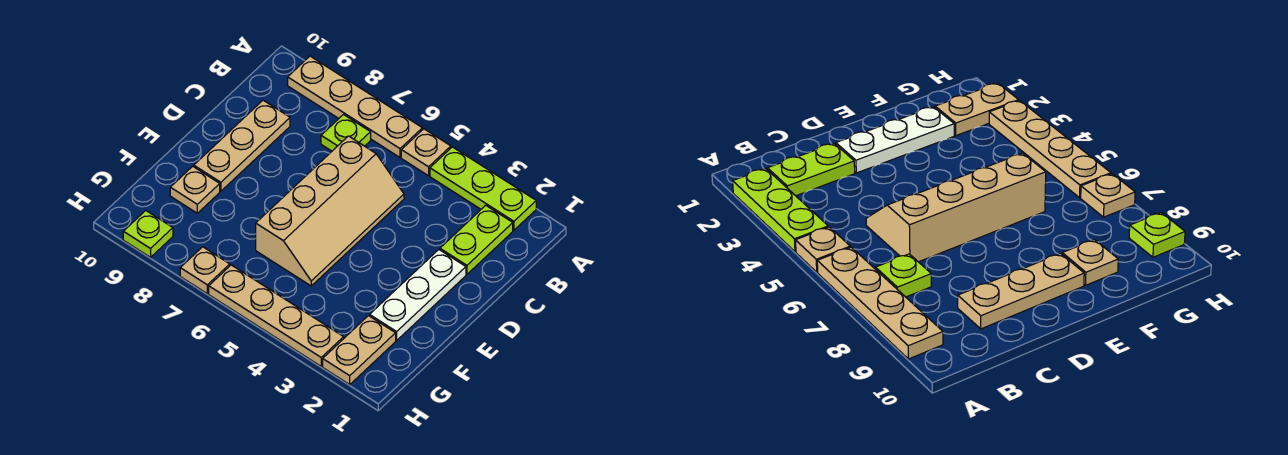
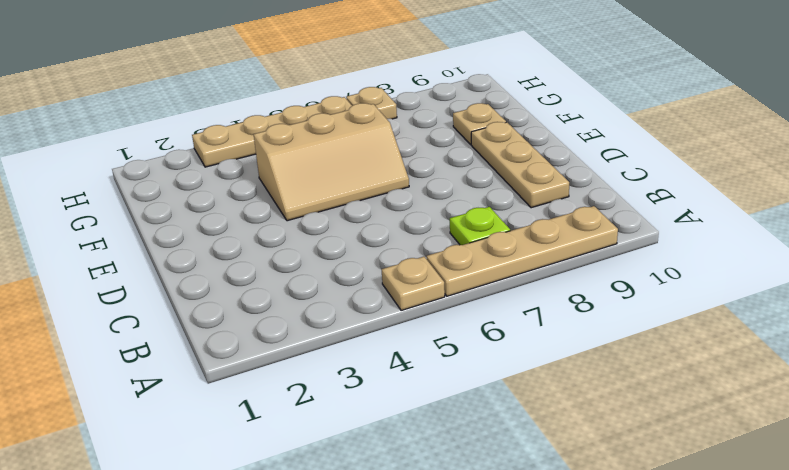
tan slope E4:F6 level 1 top F -> tan slope C5:F6 level 1 top 6
none -> lime plate A2:A4 level 1
none -> lime plate B2:C2 level 1
none -> white plate D2:F2 level 1

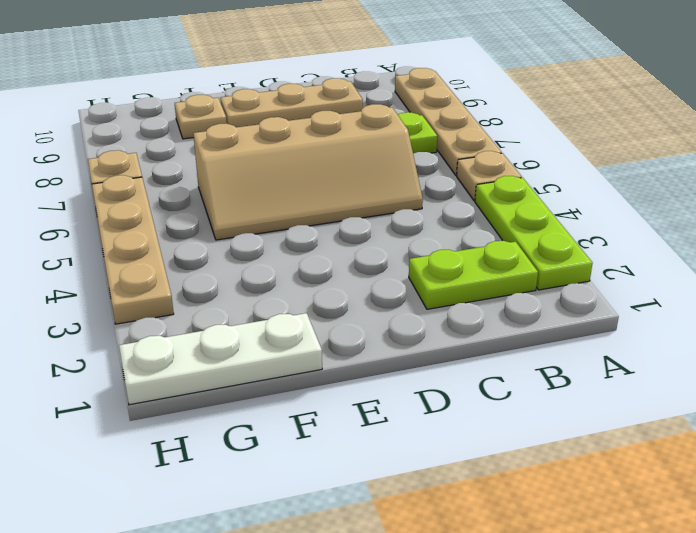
white plate F1:H1 level 1 -> white plate D2:F2 level 1
none -> tan plate G2:H2 level 1
none -> lime plate H9 level 1

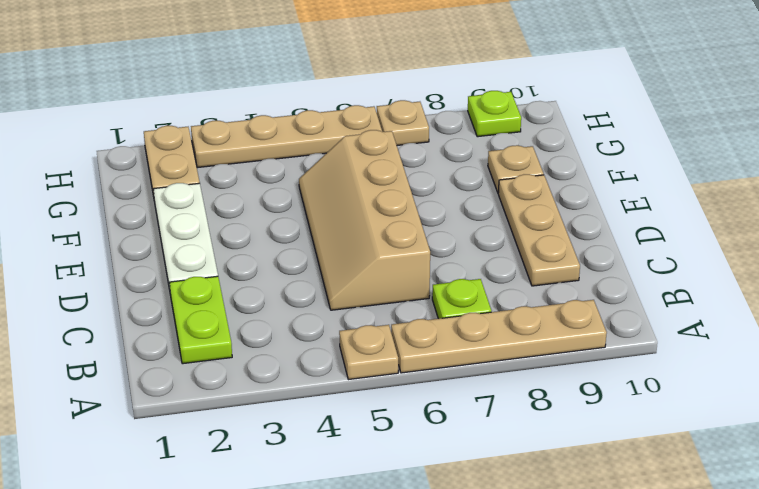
none -> lime plate A2:A4 level 1

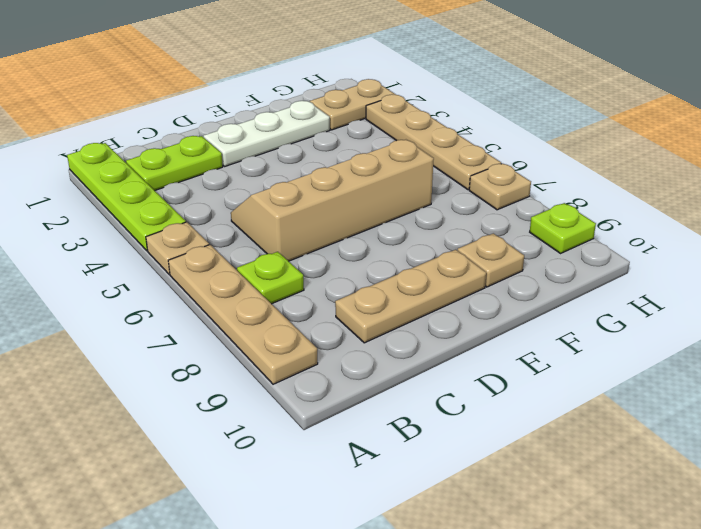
lime plate A1:A4 level 1 -> lime plate A2:A4 level 1

